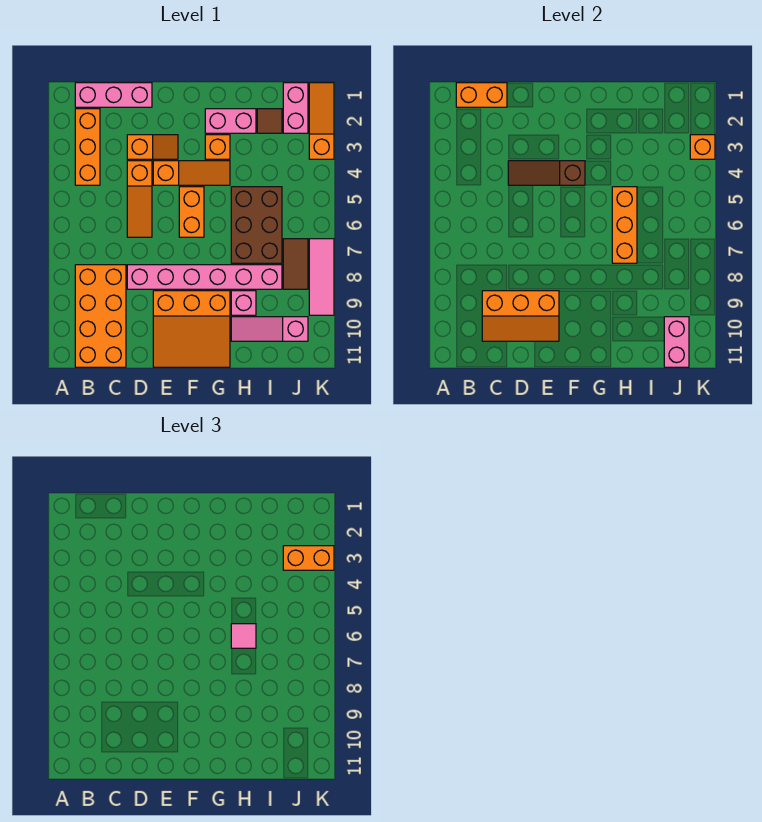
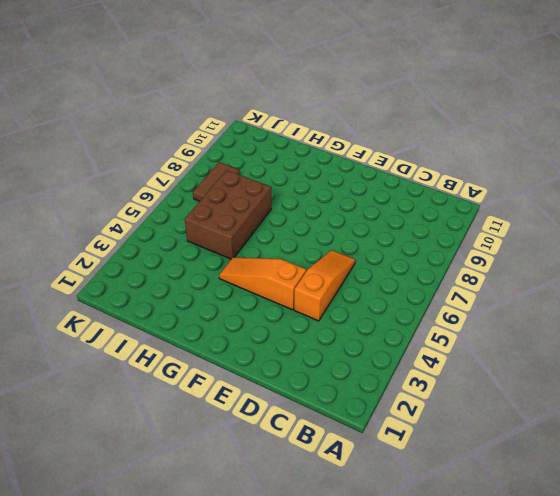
none -> pink brick B1:D1 level 1
none -> orange brick B2:B4 level 1
none -> orange brick B8:C11 level 1

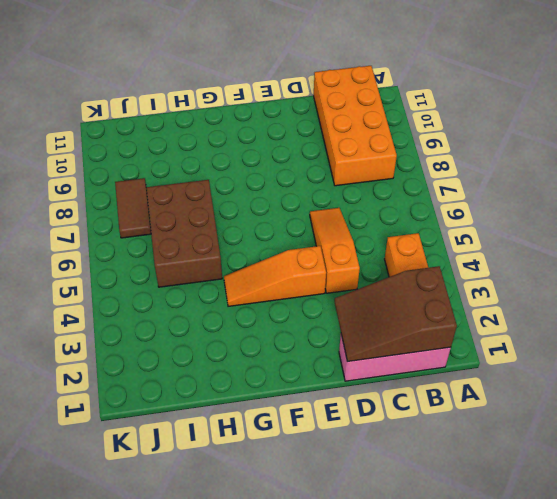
brown slope B1:D2 level 2 top B -> orange brick B1:C1 level 2
none -> orange slope D3:E3 level 1 top D
none -> pink brick D8:I8 level 1
none -> orange slope E9:G11 level 1 top 9

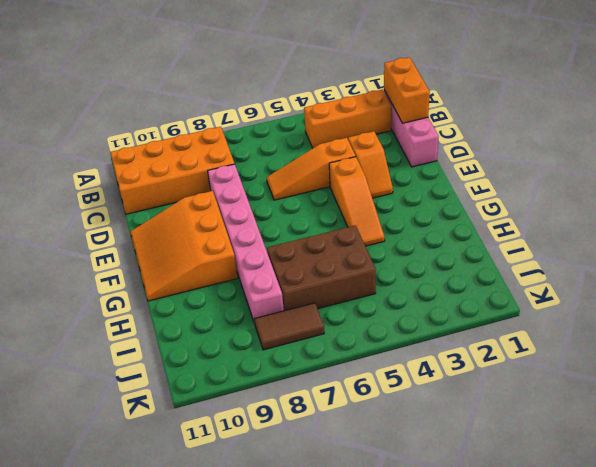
none -> orange brick F5:F6 level 1
none -> pink brick G2:H2 level 1
none -> orange brick G3 level 1

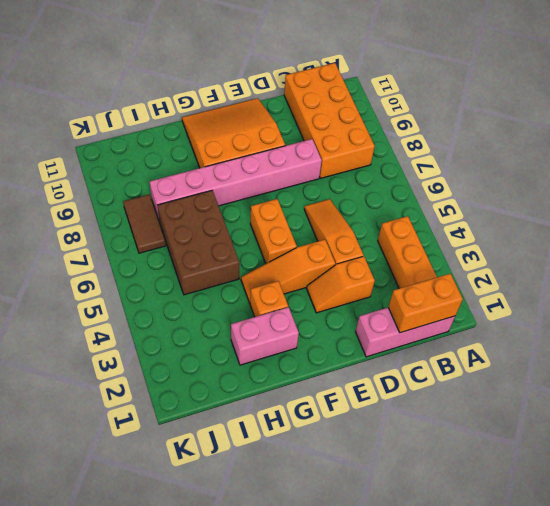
none -> pink brick H9 level 1
none -> pink slope H10:J10 level 1 top J
none -> brown tile I2 level 1

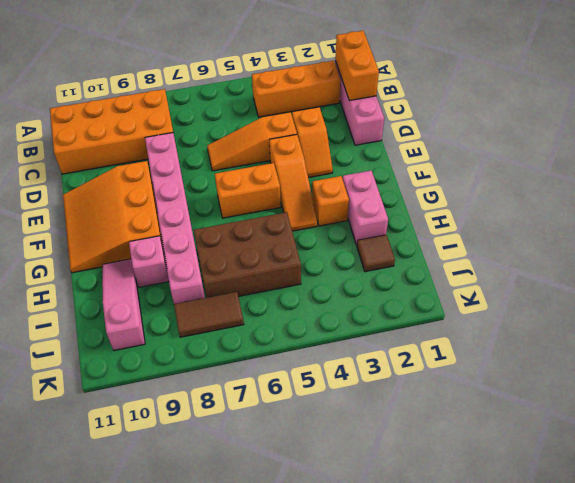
none -> pink brick J1:J2 level 1
none -> orange slope K1:K3 level 1 top 3
none -> pink tile K7:K9 level 1

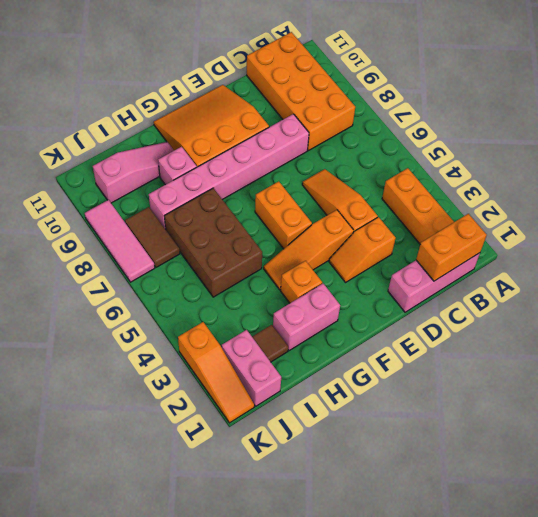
none -> orange slope C9:E10 level 2 top 9
none -> brown slope D4:F4 level 2 top F
none -> orange brick H5:H7 level 2

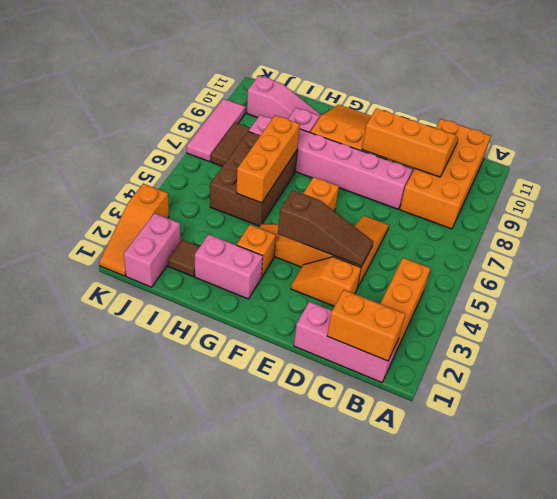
none -> pink brick J10:J11 level 2
none -> orange brick K3 level 2
none -> pink tile H6 level 3

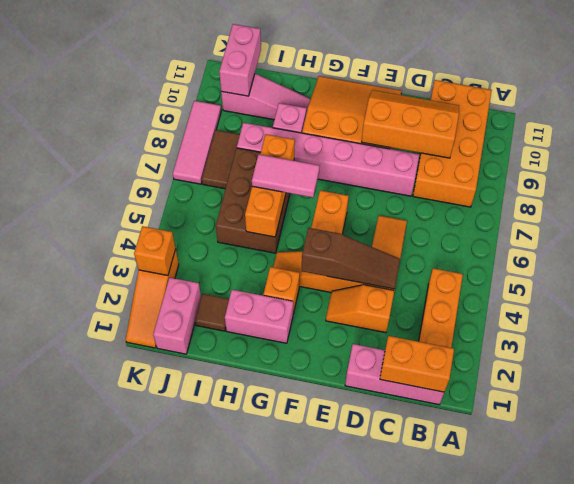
pink tile G6:H6 level 3 -> pink tile H6 level 3
none -> orange brick J3:K3 level 3

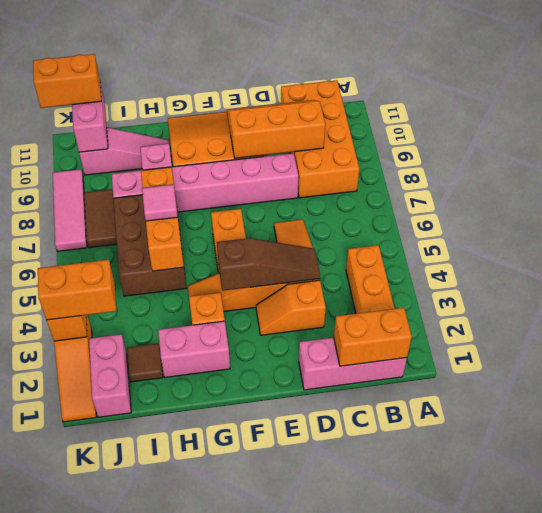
orange brick J11:K11 level 3 -> none

